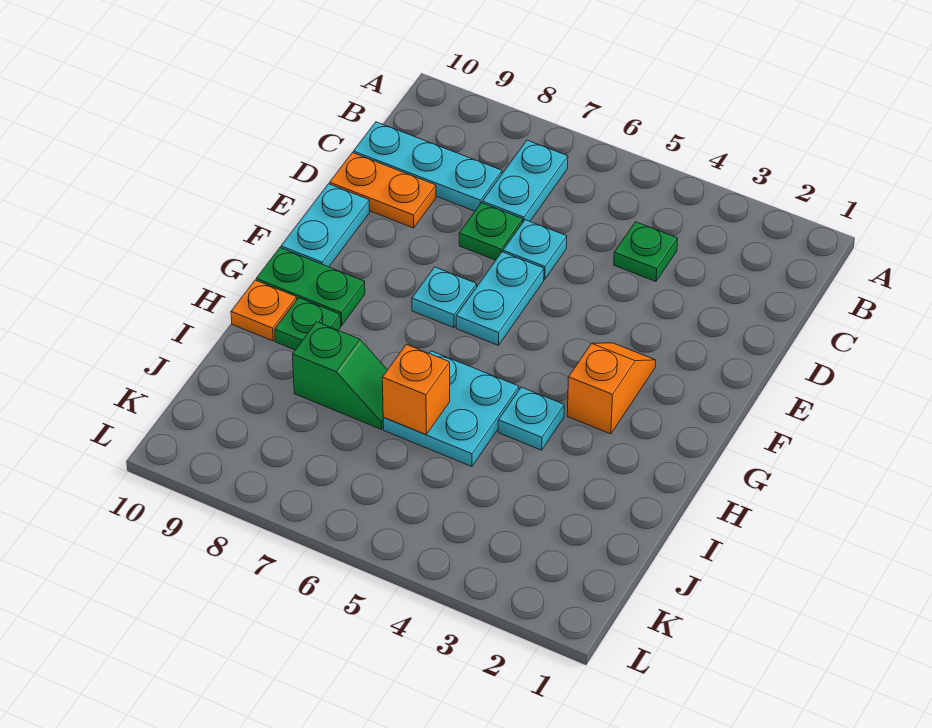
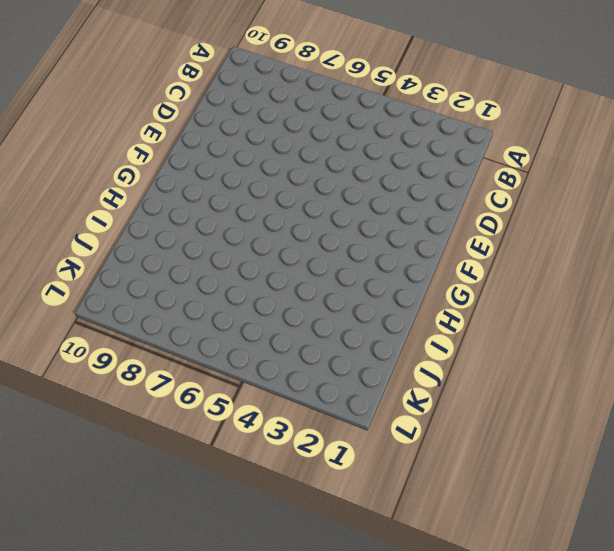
none -> cyan plate B7:C7 level 1
none -> green plate C4 level 1
none -> cyan plate C8:C10 level 1

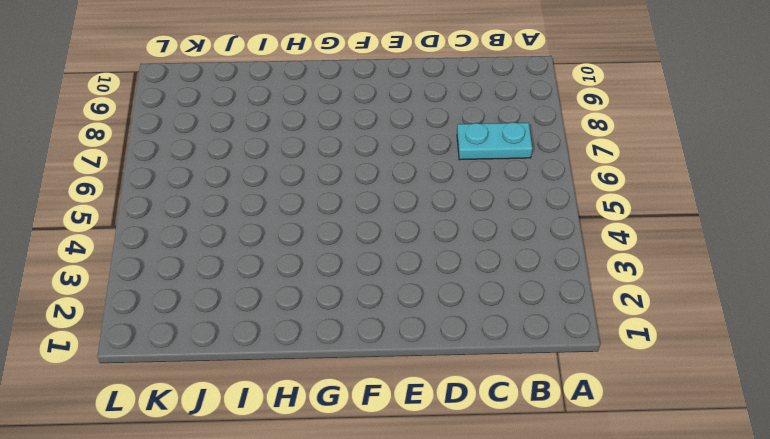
none -> green plate C4 level 1
none -> cyan plate C8:C10 level 1
none -> cyan plate D6 level 1

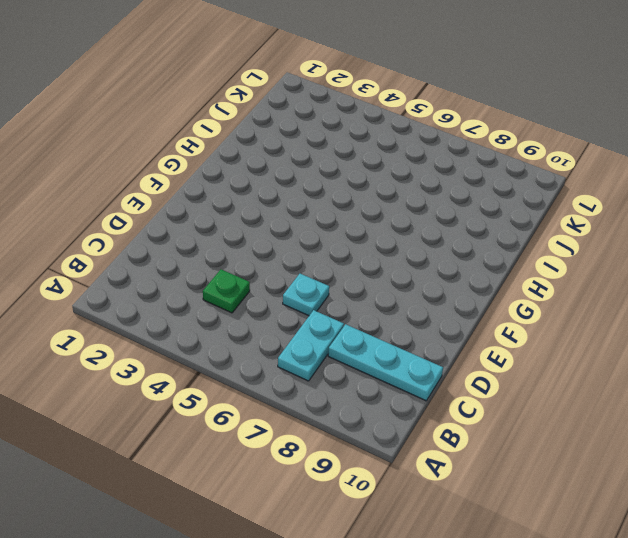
none -> green plate D7 level 1
none -> orange plate D9:D10 level 1
none -> cyan plate E6:F6 level 1

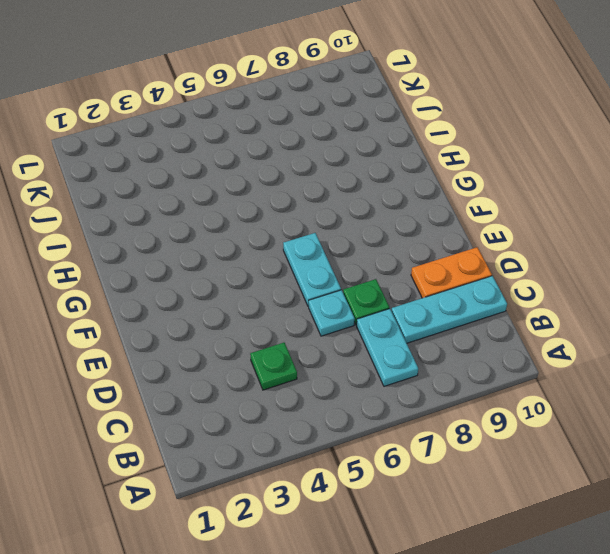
none -> cyan plate E10:F10 level 1
none -> orange slope F3:G3 level 1 top G
none -> cyan plate F7 level 1

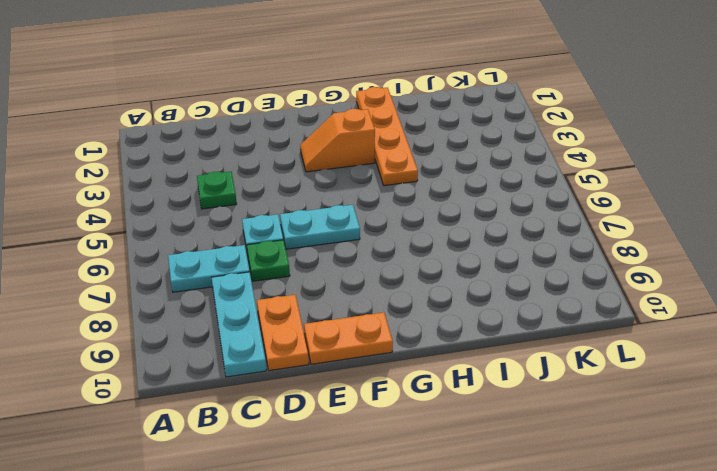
orange plate E10:F10 level 1 -> cyan plate E10:F10 level 1
orange plate H1:H4 level 1 -> cyan plate H4 level 1
none -> cyan plate F7 level 1
none -> green plate G9:G10 level 1
none -> cyan plate H5:I6 level 1

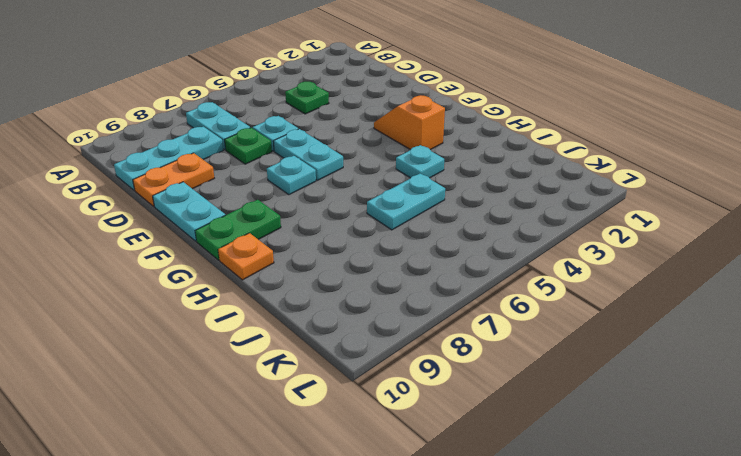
cyan plate I5:I6 level 1 -> cyan plate H5:I6 level 1
none -> green plate H9 level 1
none -> green slope I7:I8 level 1 top 8
none -> orange brick I6 level 2

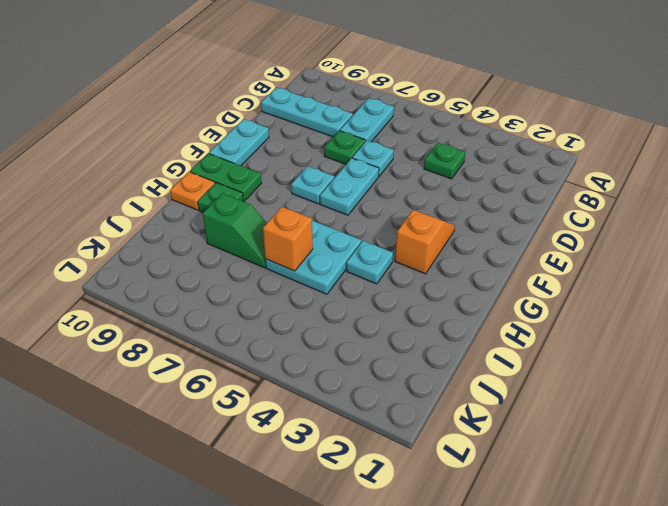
none -> orange plate D9:D10 level 1

